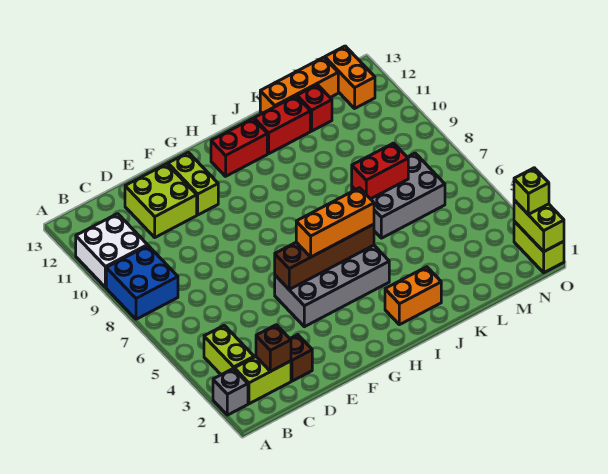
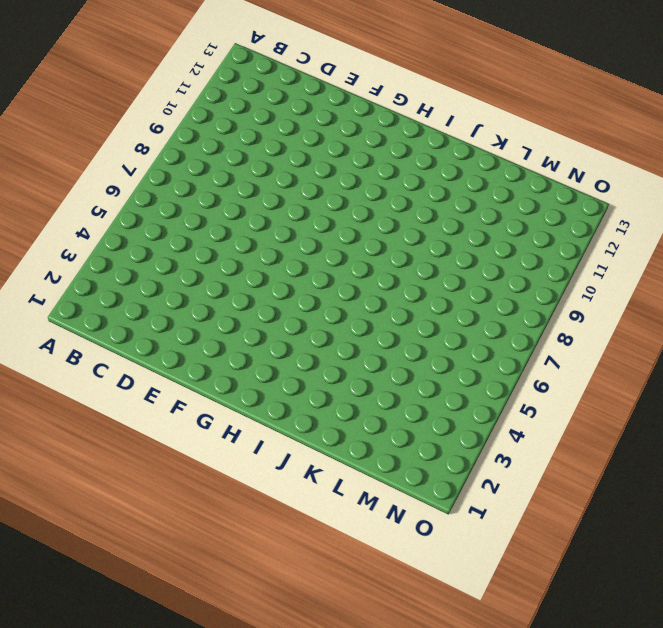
none -> grey brick A2 level 1
none -> blue brick A8:B9 level 1
none -> white brick A10:B11 level 1

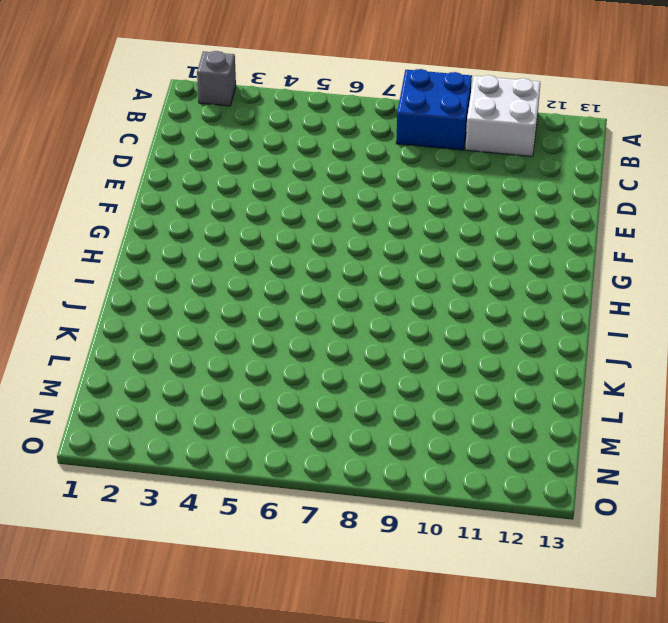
none -> lime brick B2:C2 level 1
none -> lime brick B3:B4 level 1
none -> brown brick D2 level 1

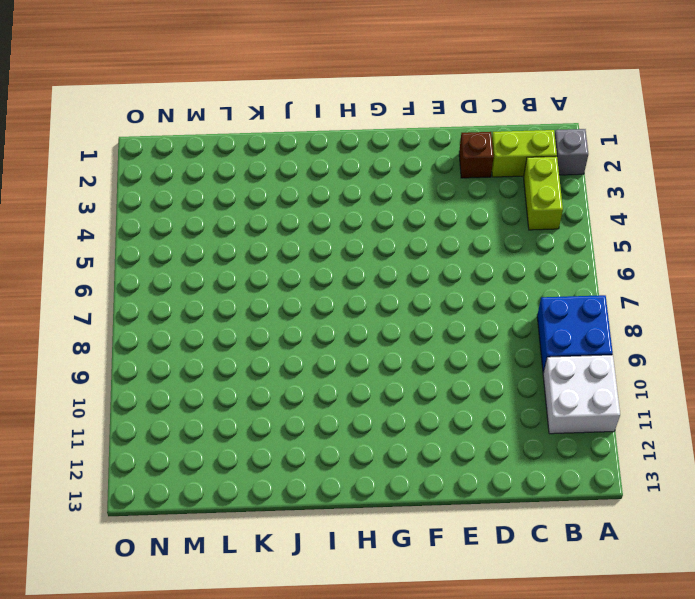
none -> lime brick D11:E12 level 1
none -> grey brick F4:I5 level 1
none -> lime brick F11:F12 level 1

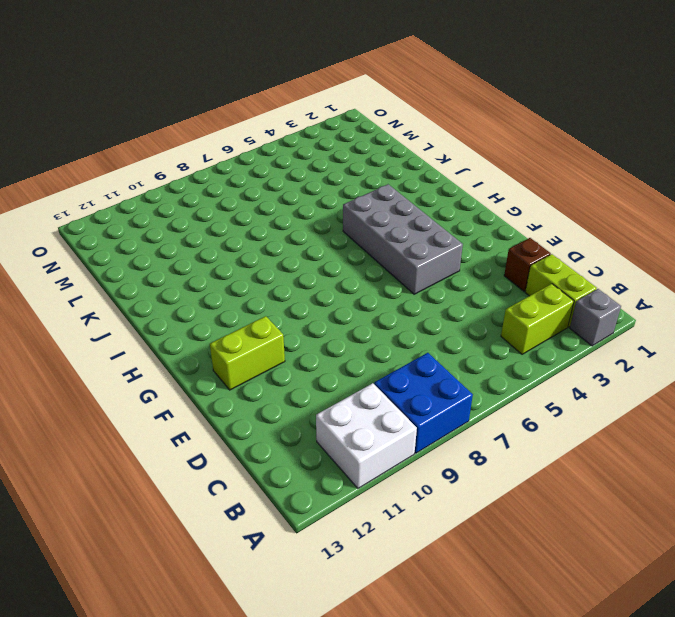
none -> lime brick D11:E12 level 1
none -> red brick H12:I12 level 1
none -> orange brick I2:J2 level 1

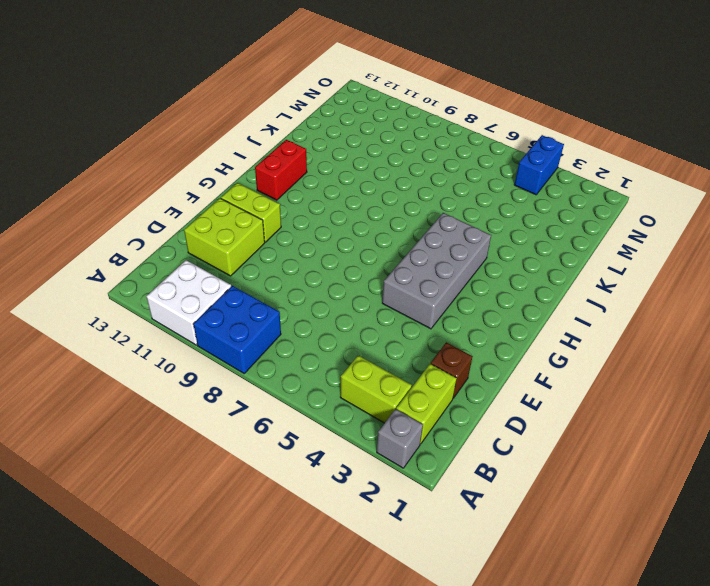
blue brick N4:O4 level 1 -> none
none -> orange brick I2:J2 level 1
none -> red brick J12:K12 level 1
none -> grey brick K6:M7 level 1

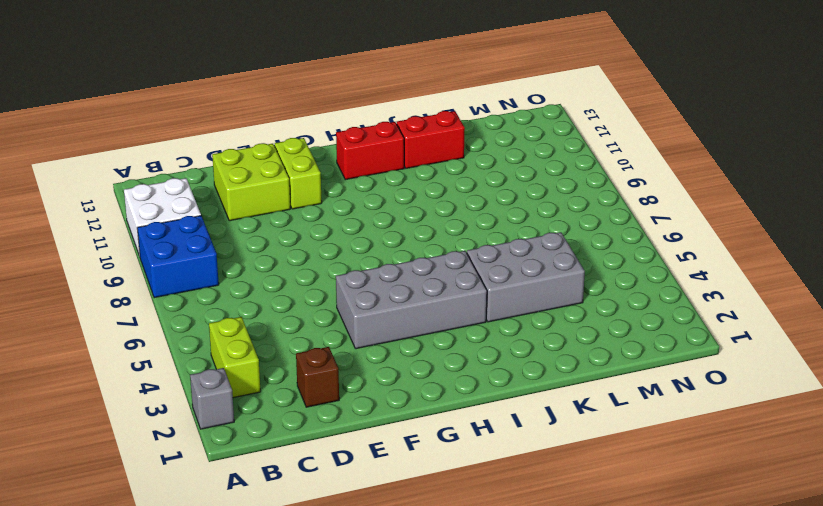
grey brick J4:L5 level 1 -> grey brick K6:M7 level 1
none -> lime brick B2:C2 level 1
none -> orange brick I2:J2 level 1
none -> orange brick K13:M13 level 1

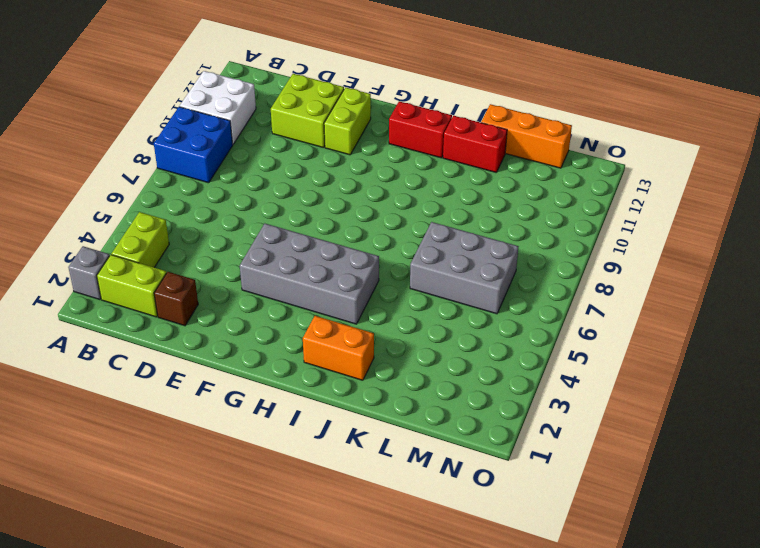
none -> red brick L12 level 1
none -> orange brick N12:N13 level 1
none -> lime brick O1:O2 level 1

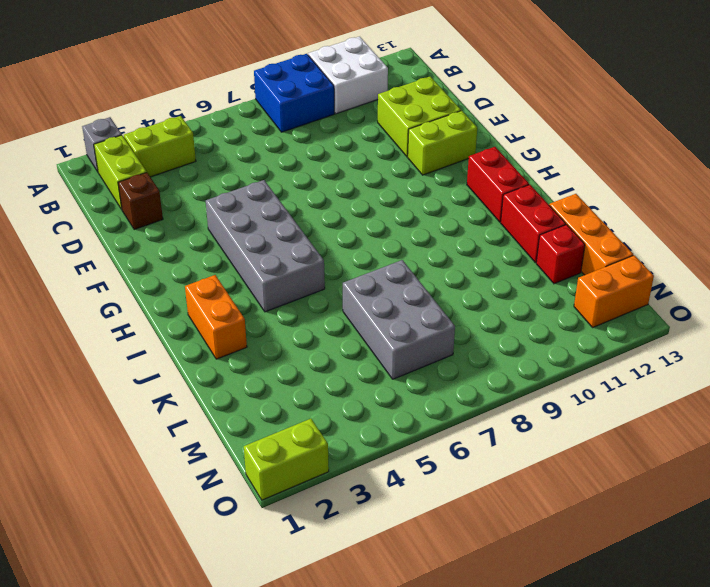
none -> brown brick C2 level 2
none -> brown brick F5:I5 level 2
none -> red brick K7:L7 level 2

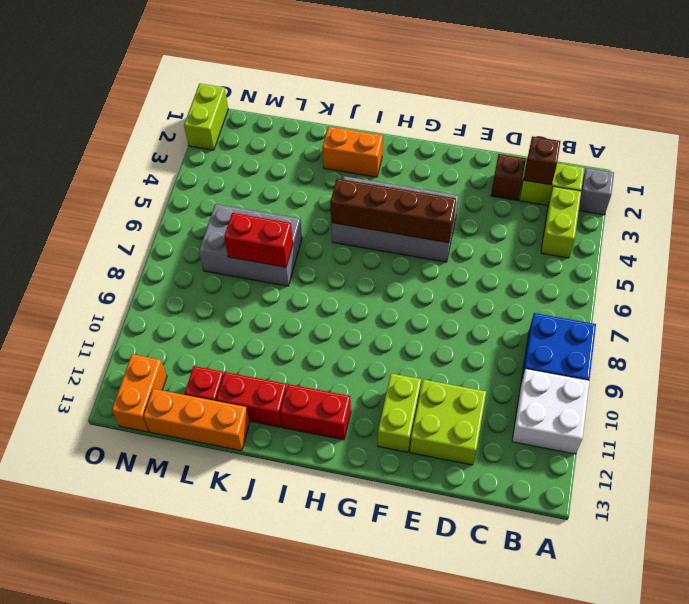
none -> lime brick O1:O2 level 2
none -> orange brick G5:I5 level 3
none -> lime brick O2 level 3

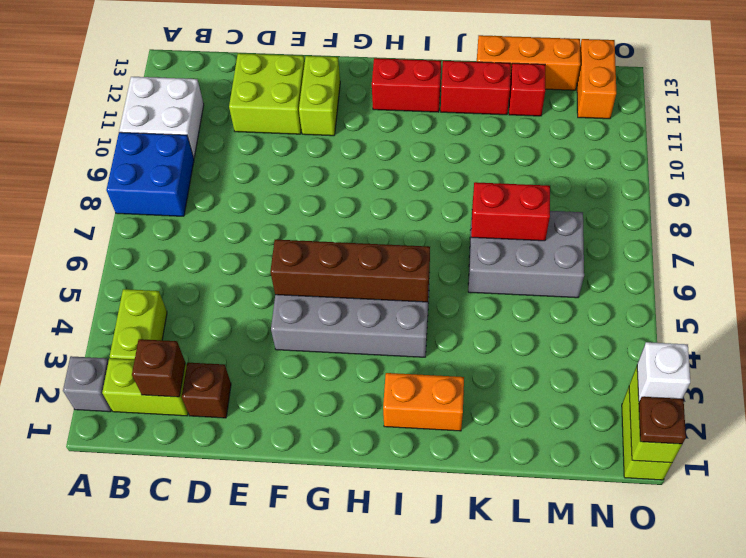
brown plate O1 level 3 -> none
white brick O2 level 3 -> lime brick O2 level 3
none -> orange brick G5:I5 level 3

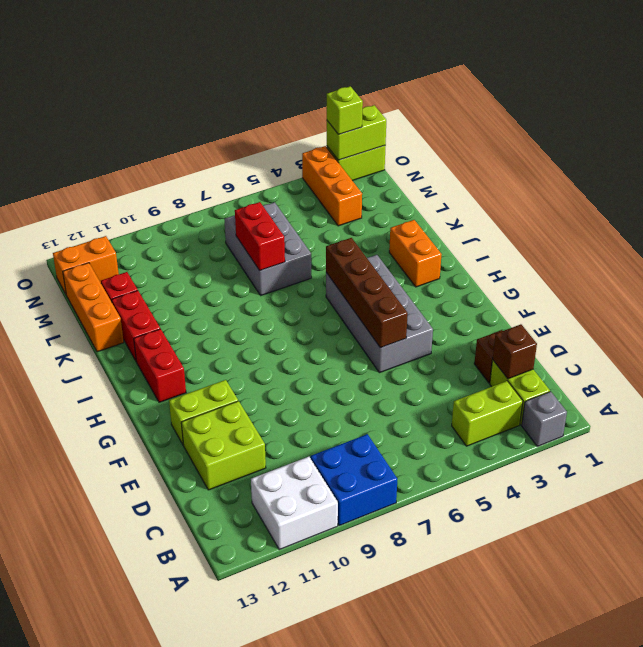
orange brick M3:O3 level 1 -> orange brick G5:I5 level 3

